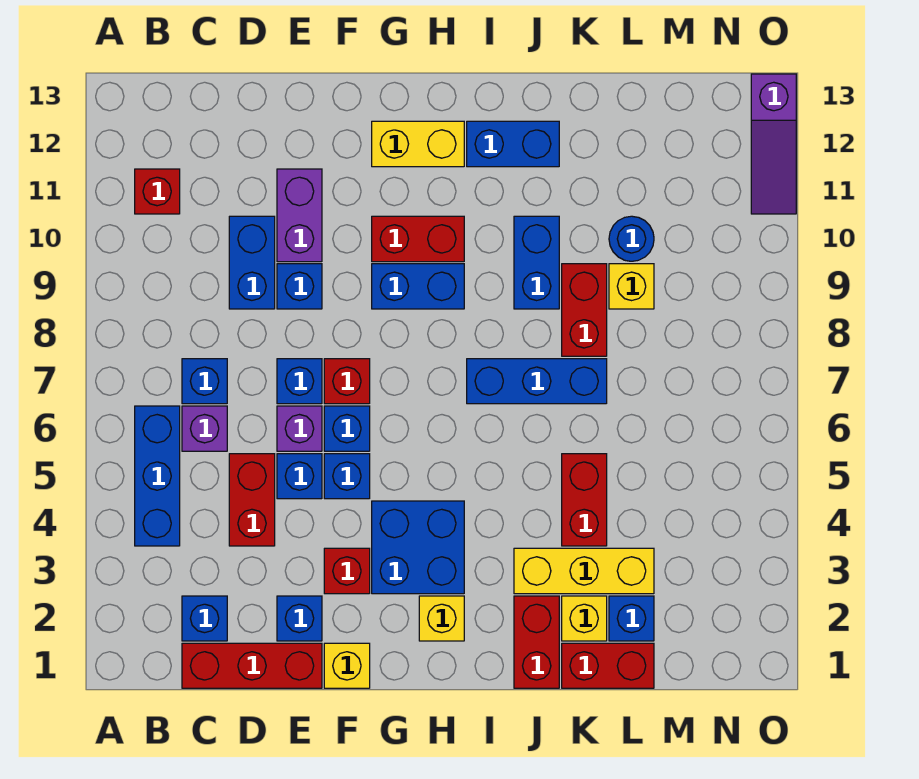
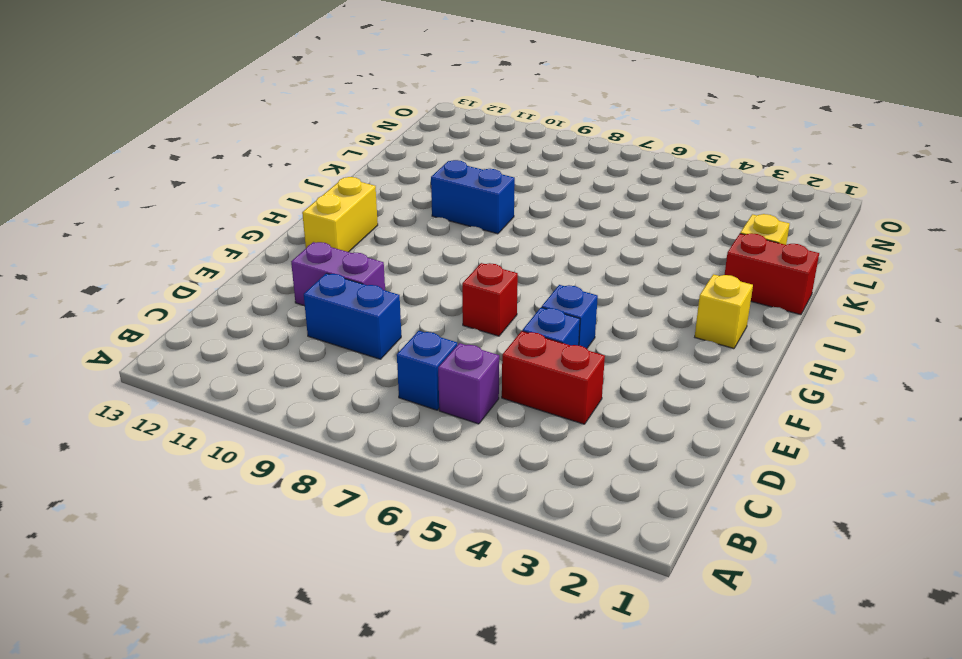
none -> blue brick B4:B6 level 1
none -> red brick B11 level 1
none -> red brick C1:E1 level 1
none -> blue brick C2 level 1

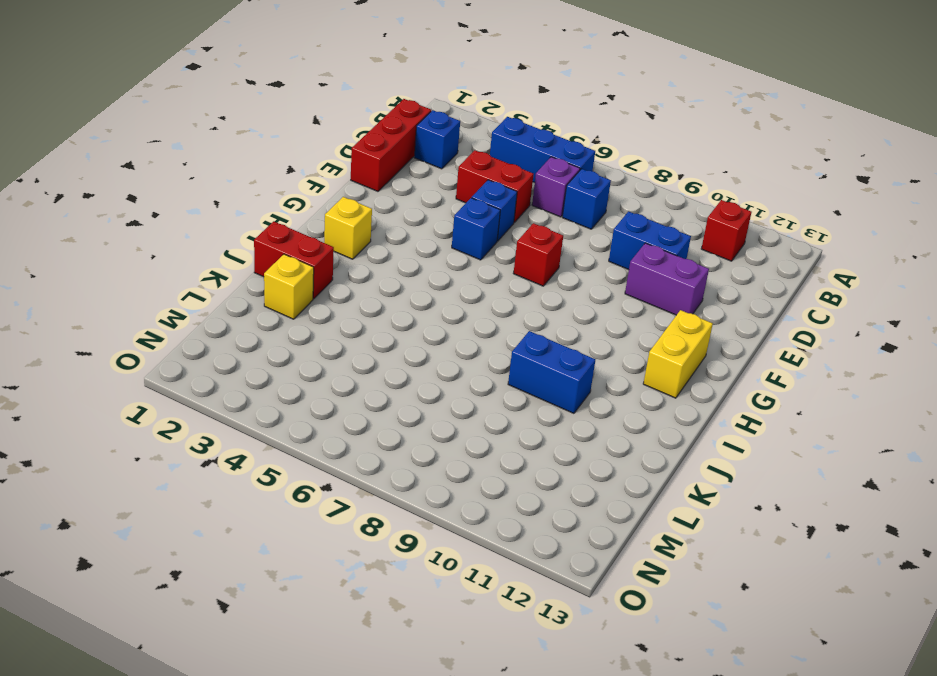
none -> blue brick E2 level 1
none -> purple brick E6 level 1
none -> blue brick E7 level 1
none -> blue brick E9 level 1

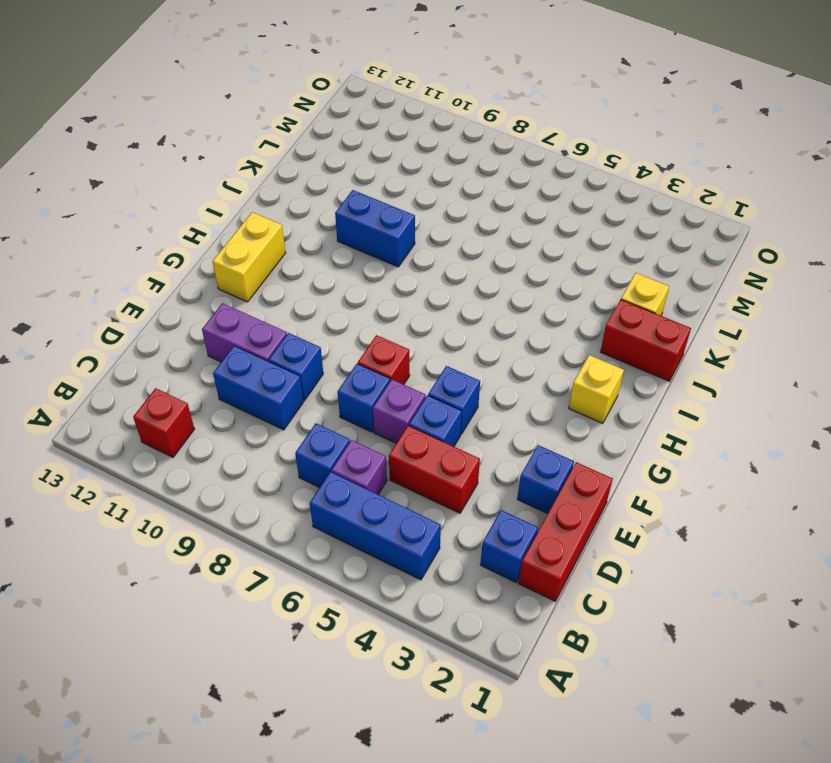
none -> yellow brick F1 level 1
none -> red brick F3 level 1
none -> blue brick F6 level 1
none -> blue brick G3:H4 level 1

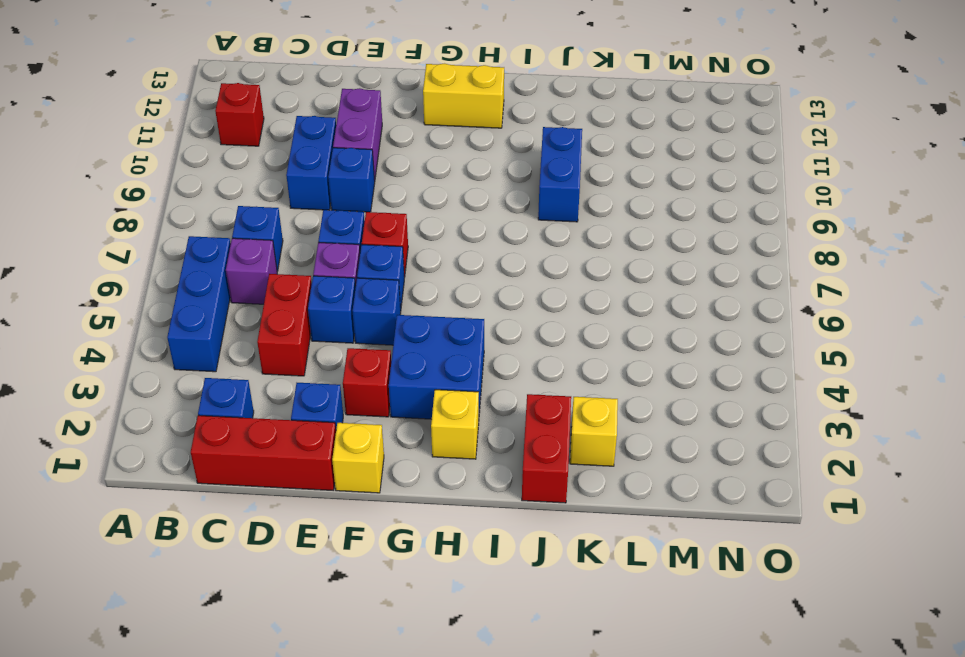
none -> blue brick G9:H9 level 1
none -> red brick G10:H10 level 1
none -> blue brick I7:K7 level 1
none -> blue brick I12:J12 level 1

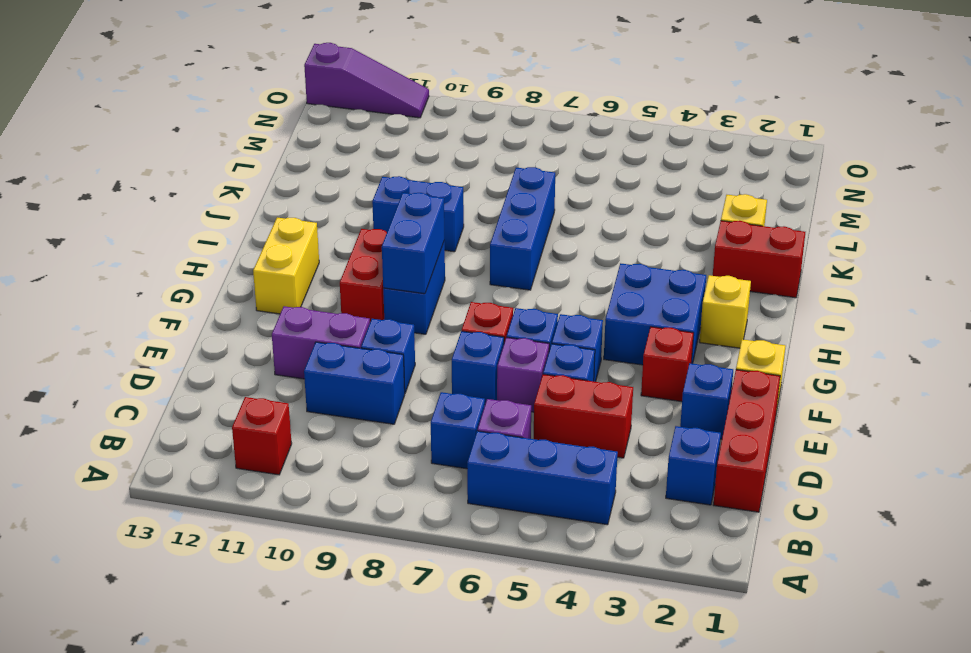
blue brick G9:H9 level 2 -> blue brick I12:J12 level 1
none -> yellow brick J3:L3 level 1
none -> red brick K1:L1 level 1
none -> red brick K4:K5 level 1
none -> red brick K8:K9 level 1

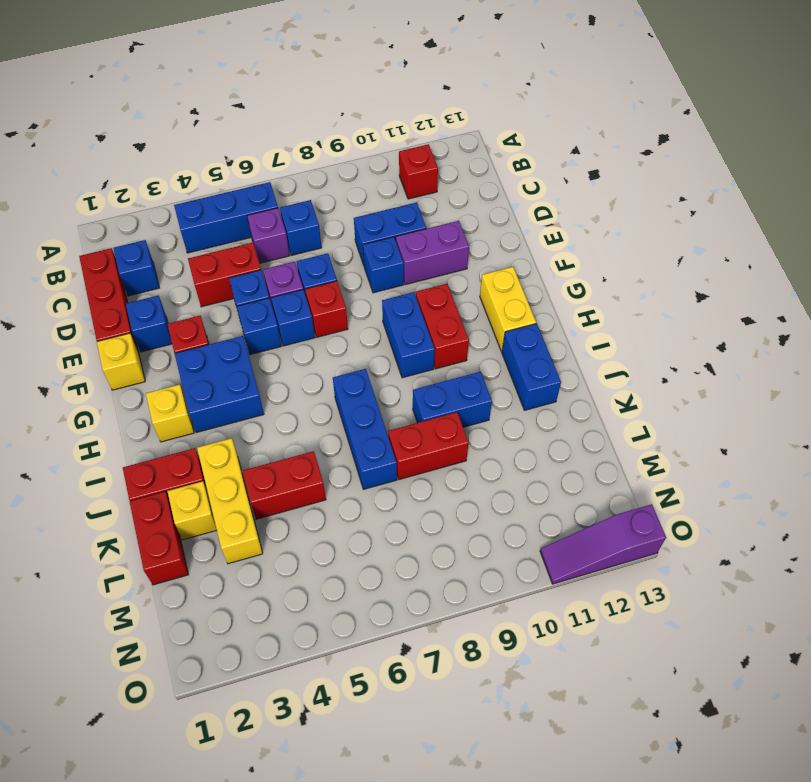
none -> blue brick L2 level 1
none -> yellow brick L9 level 1
none -> blue round brick L10 level 1

